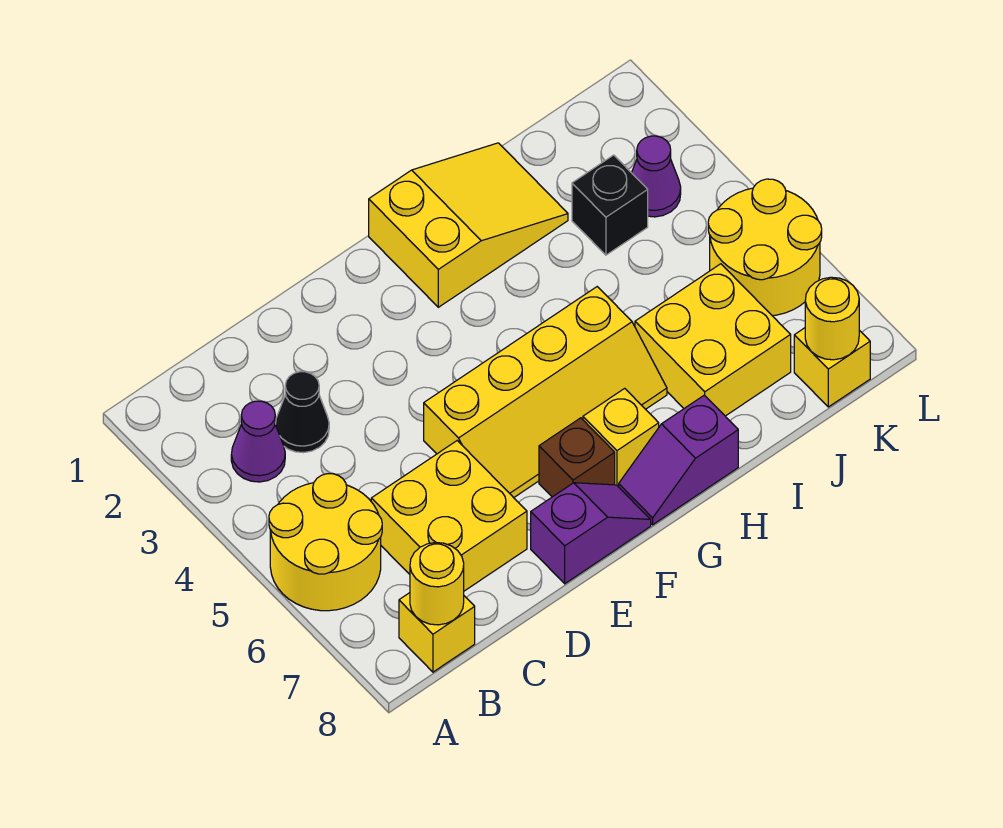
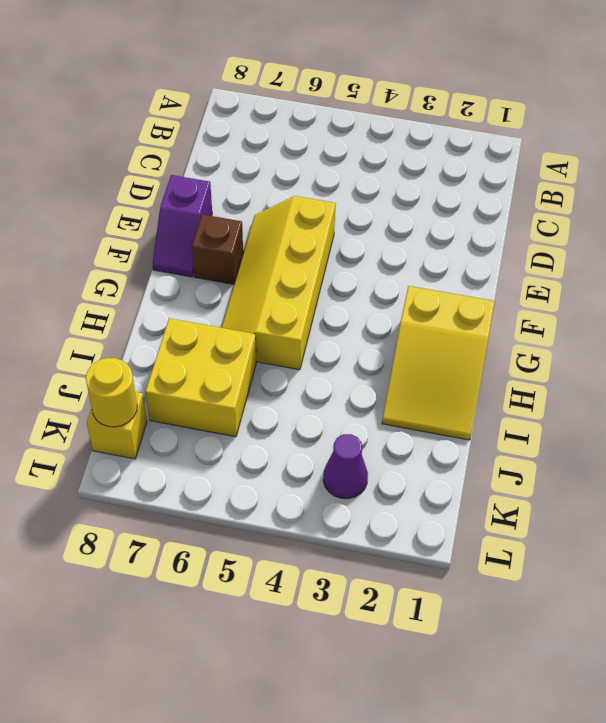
none -> yellow round brick A5:B6 level 1
none -> purple cone B3 level 1
none -> yellow brick B8 level 1

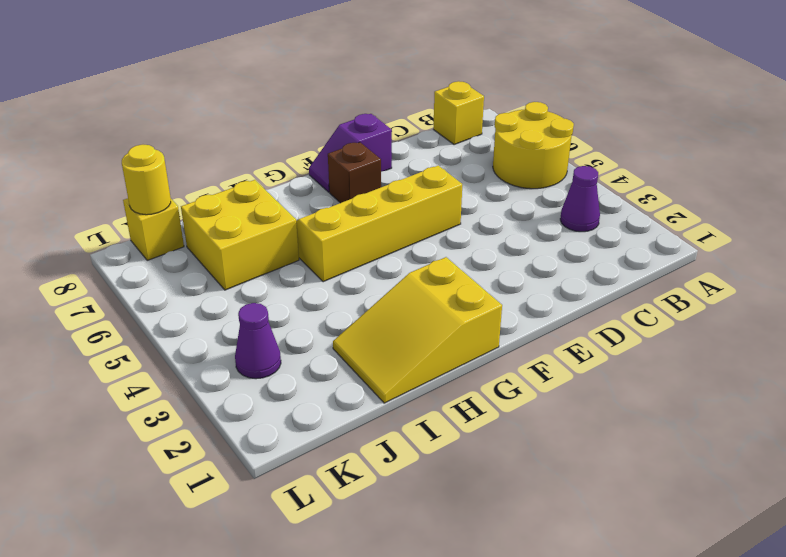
none -> black cone C3 level 1
none -> yellow brick C6:D7 level 1
none -> yellow brick G7 level 1

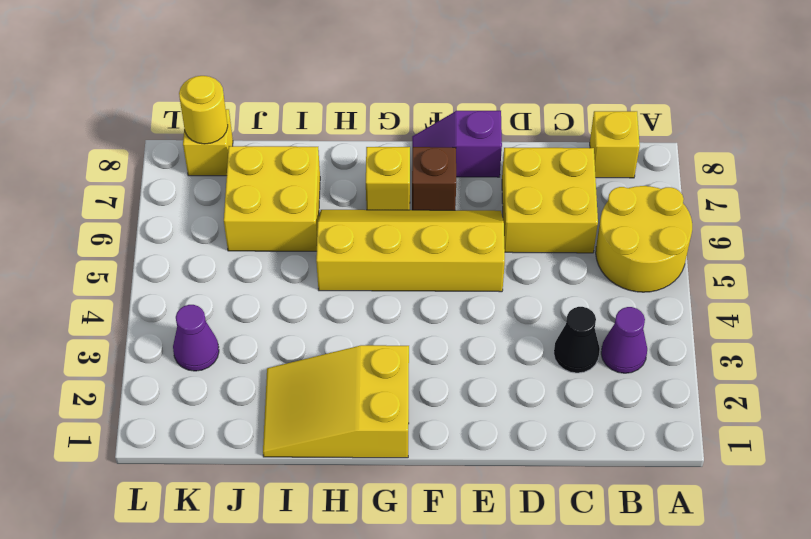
none -> purple slope G8:H8 level 1 top H
none -> black brick J3 level 1
none -> yellow round brick K5:L6 level 1

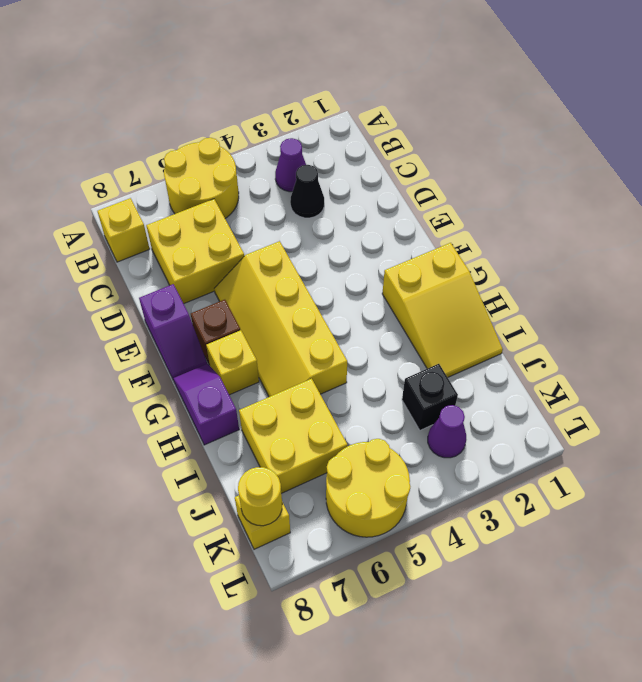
none -> yellow round brick B8 level 2

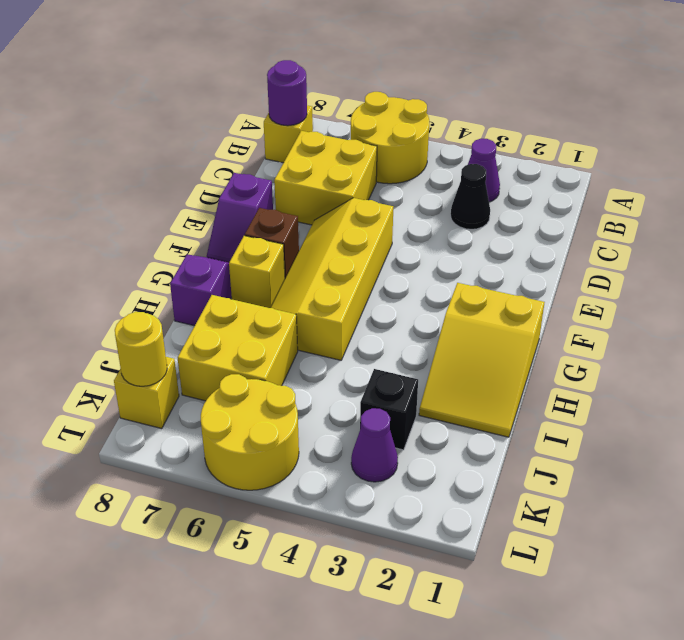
purple round brick B8 level 2 -> yellow round brick B8 level 2

